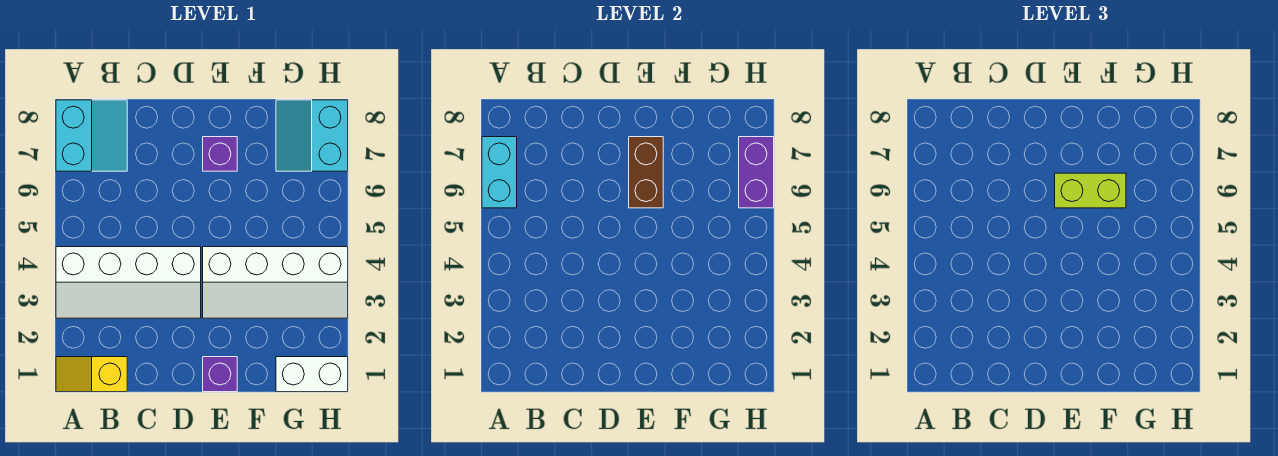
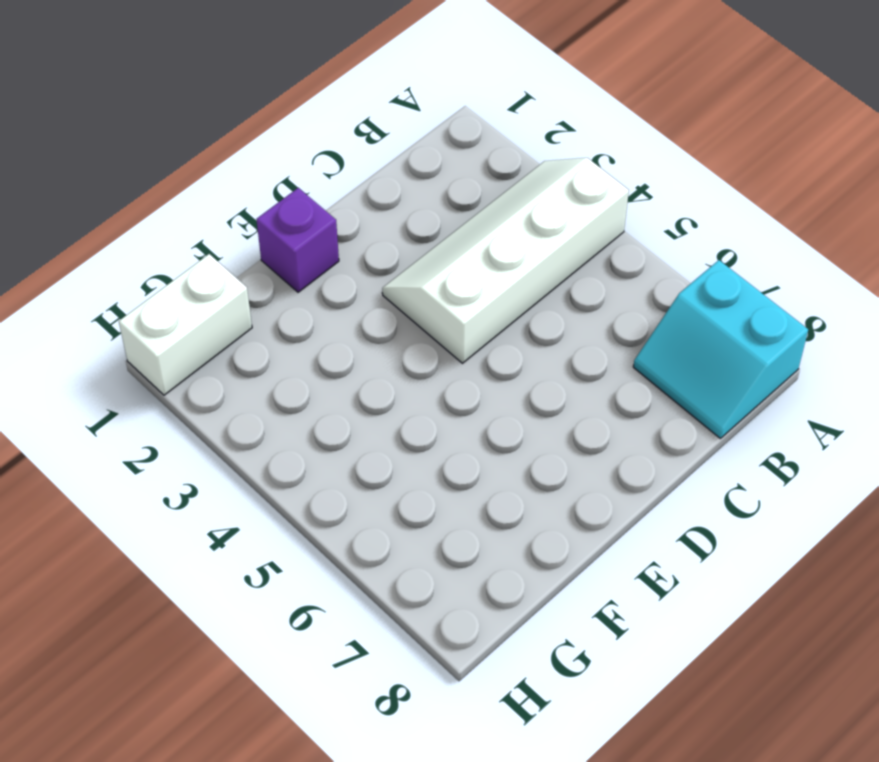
none -> yellow slope A1:B1 level 1 top B
none -> white slope E3:H4 level 1 top 4
none -> purple brick E7 level 1

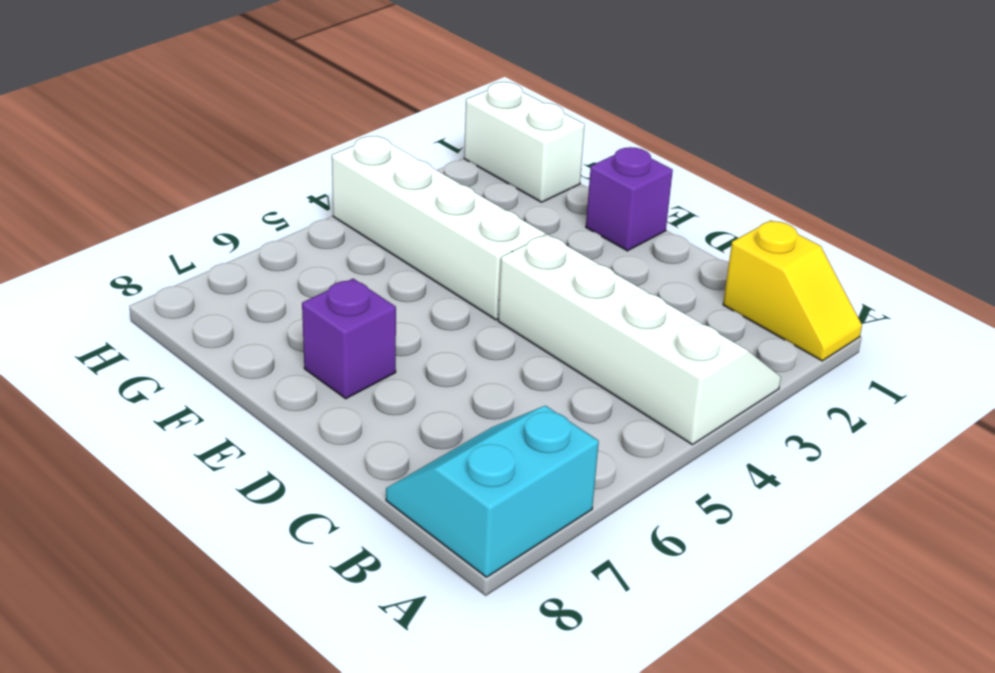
none -> cyan slope G7:H8 level 1 top H
none -> cyan brick A6:A7 level 2
none -> brown brick E6:E7 level 2

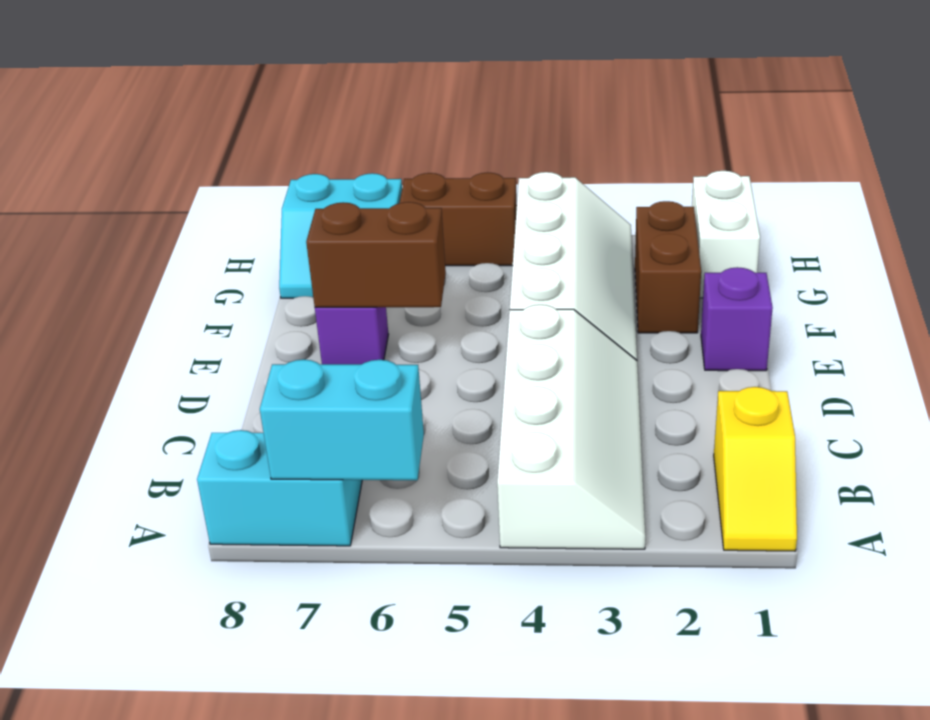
brown brick F2:G2 level 1 -> none
brown brick H5:H6 level 1 -> none
none -> purple brick H6:H7 level 2
none -> lime brick E6:F6 level 3

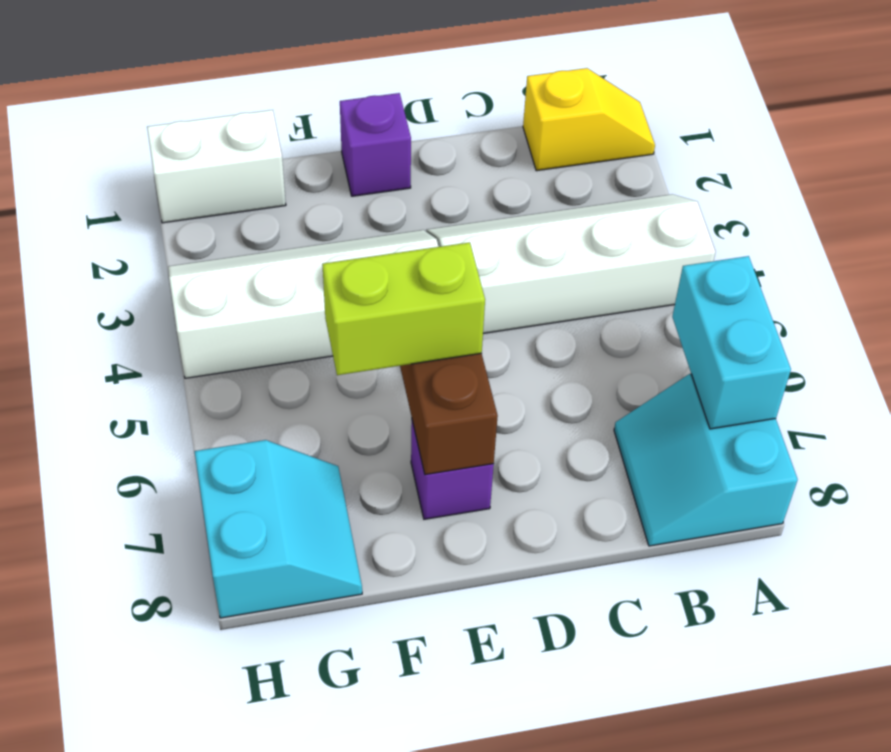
none -> purple brick H6:H7 level 2

